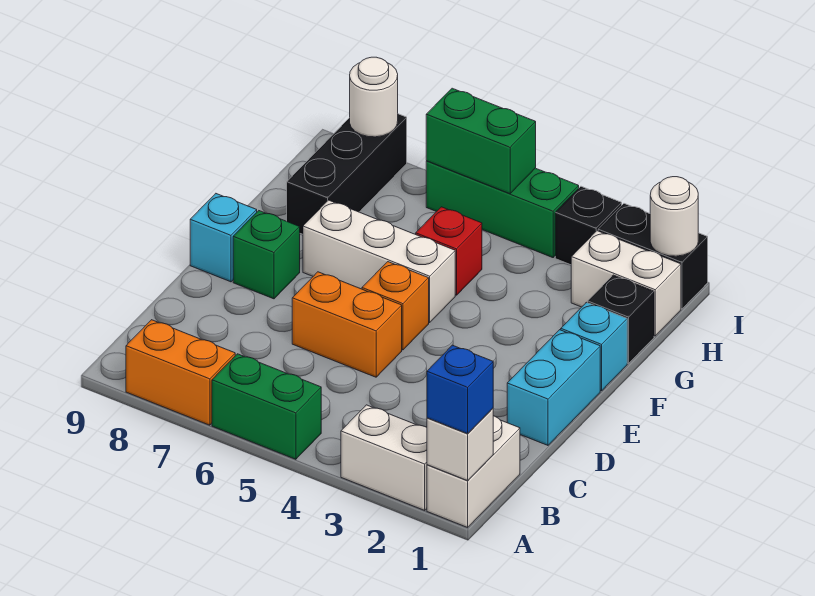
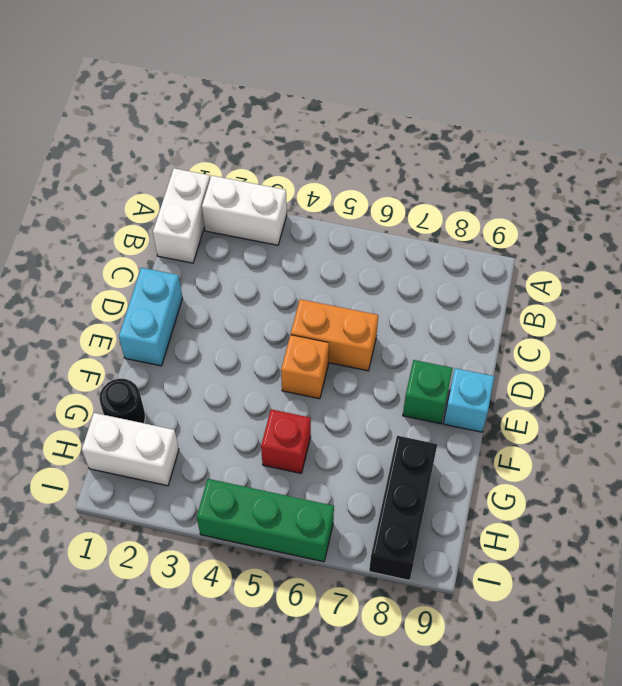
black round brick G1 level 1 -> black brick G1 level 1
none -> green brick A5:A6 level 1
none -> orange brick A7:A8 level 1
none -> cyan brick F1 level 1

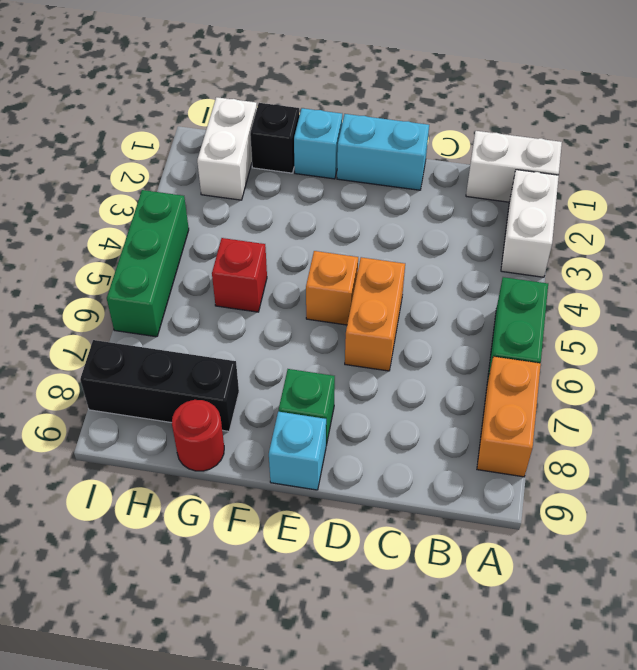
red round brick G9 level 1 -> none
none -> white brick F5:F7 level 1
none -> black brick I1:I2 level 1
none -> black brick I3 level 1

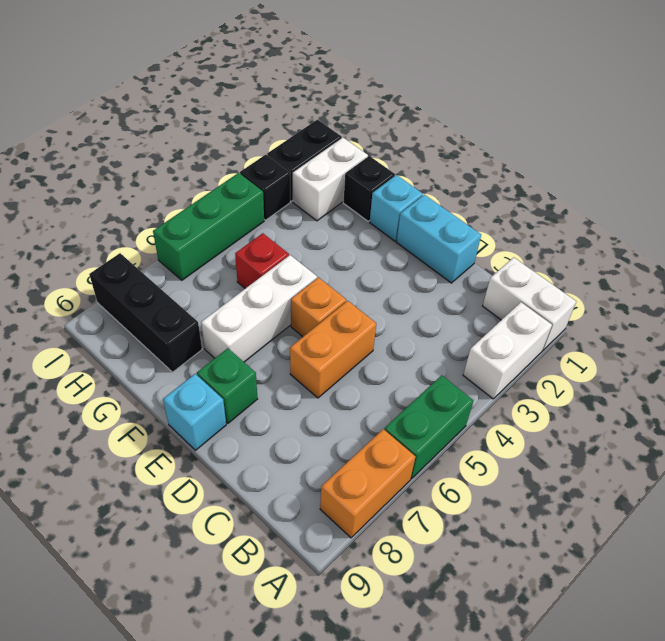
none -> white brick A1 level 2
none -> white round brick I1 level 2
none -> green brick I5:I6 level 2

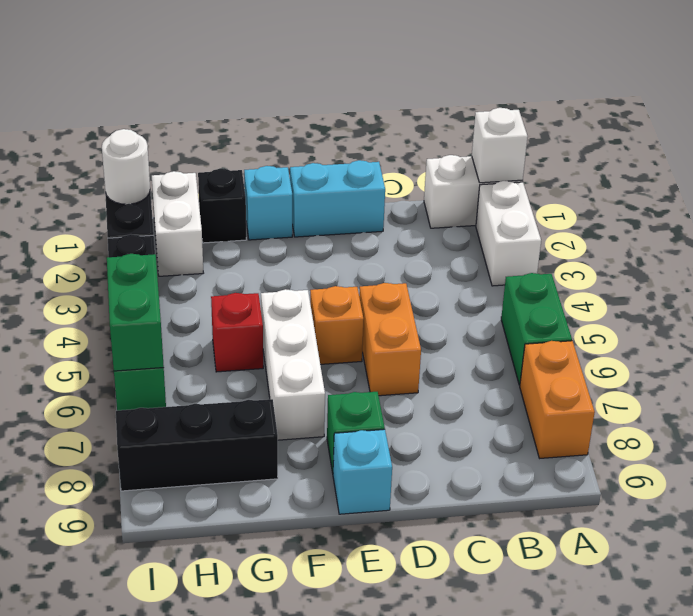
none -> white round brick I8 level 2
none -> blue brick A1 level 3

